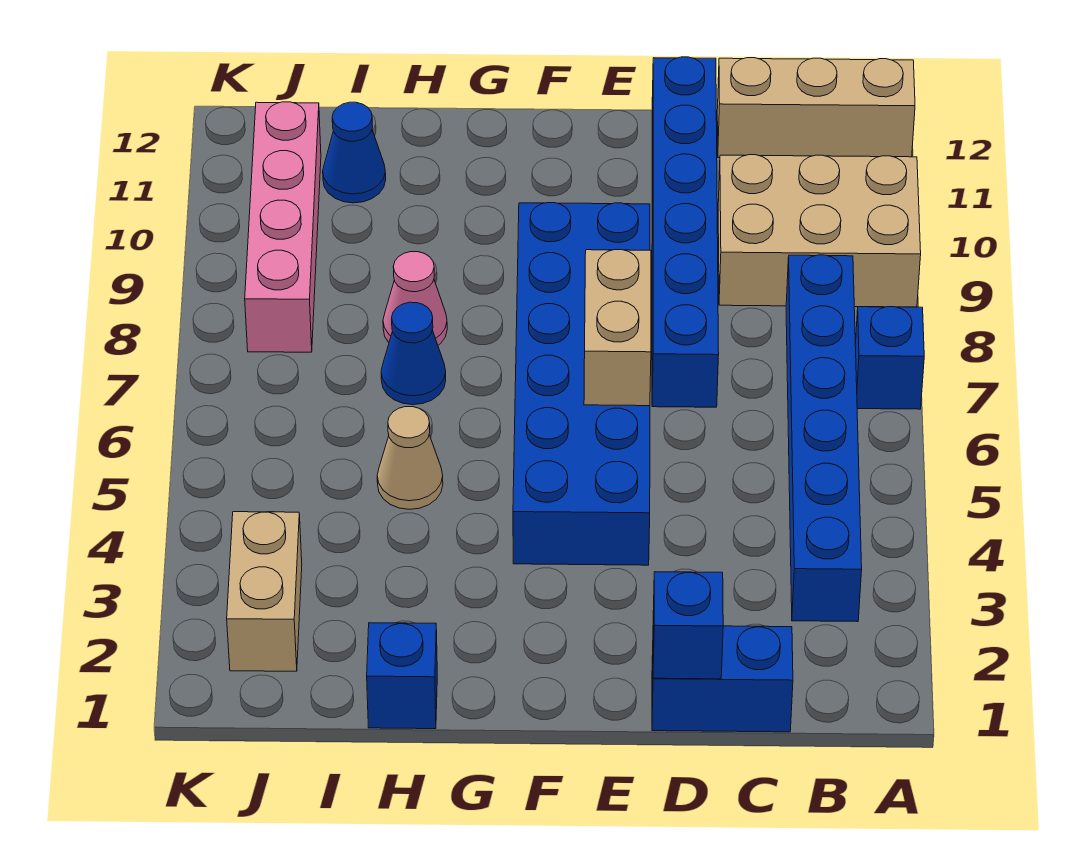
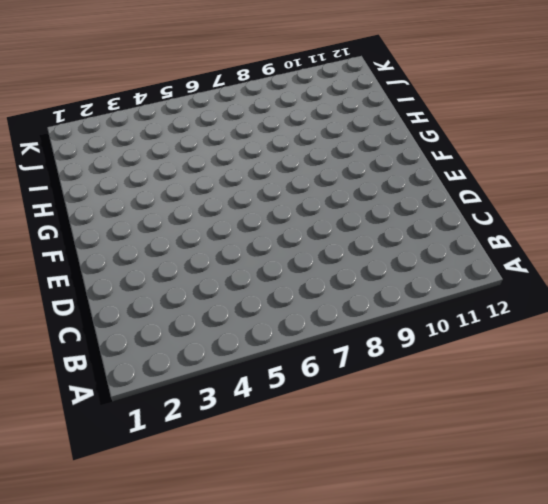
none -> blue brick A7 level 1
none -> tan brick A9:C10 level 1
none -> tan brick A12:C12 level 1

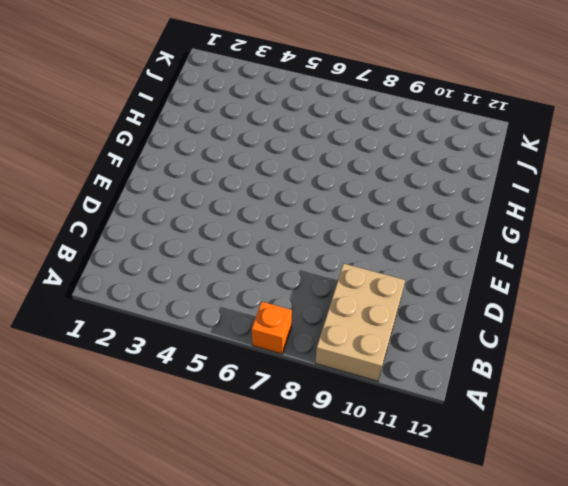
orange brick A7 level 1 -> blue brick A7 level 1
none -> tan brick A12:C12 level 1
none -> blue brick B3:B8 level 1
none -> blue brick C1:D1 level 1

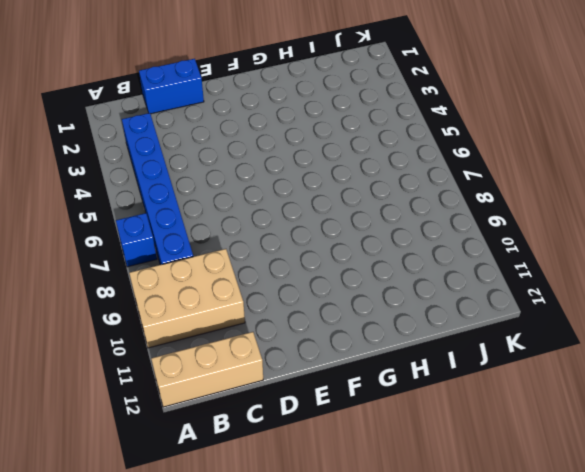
none -> blue brick D7:D12 level 1
none -> blue brick E4:F9 level 1
none -> blue brick H1 level 1

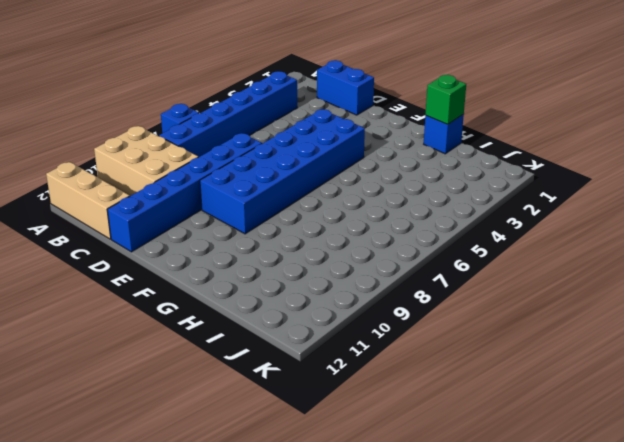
green brick H1 level 2 -> none
none -> tan cone H5 level 1
none -> blue cone H7 level 1
none -> pink cone H8 level 1

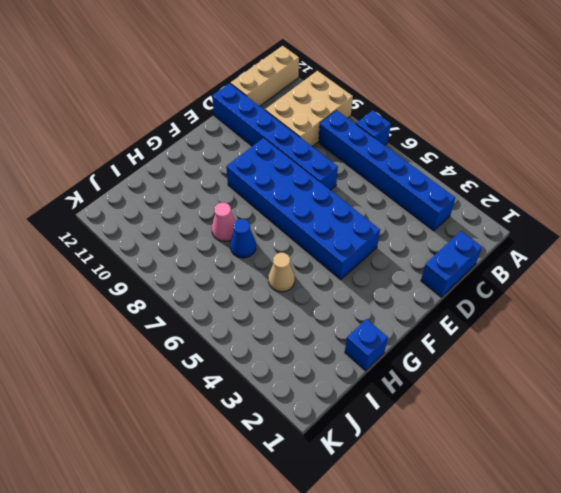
none -> blue cone I11 level 1
none -> tan brick J2:J3 level 1
none -> pink brick J8:J11 level 1

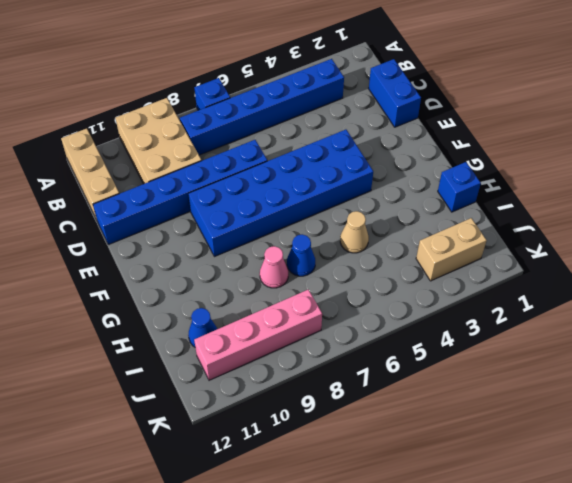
none -> blue brick D1 level 2
none -> tan brick E6:E7 level 2

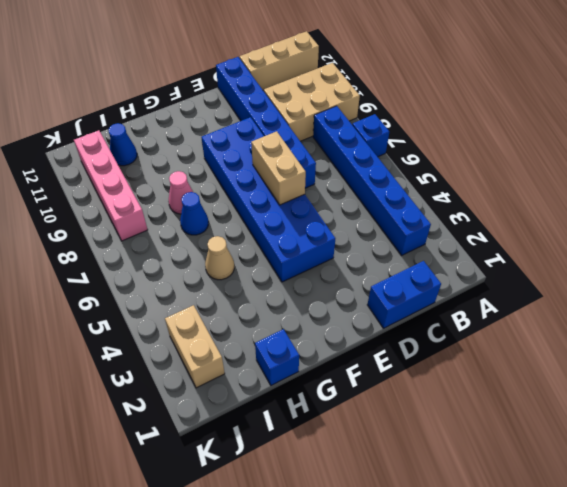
none -> blue brick D1 level 2

